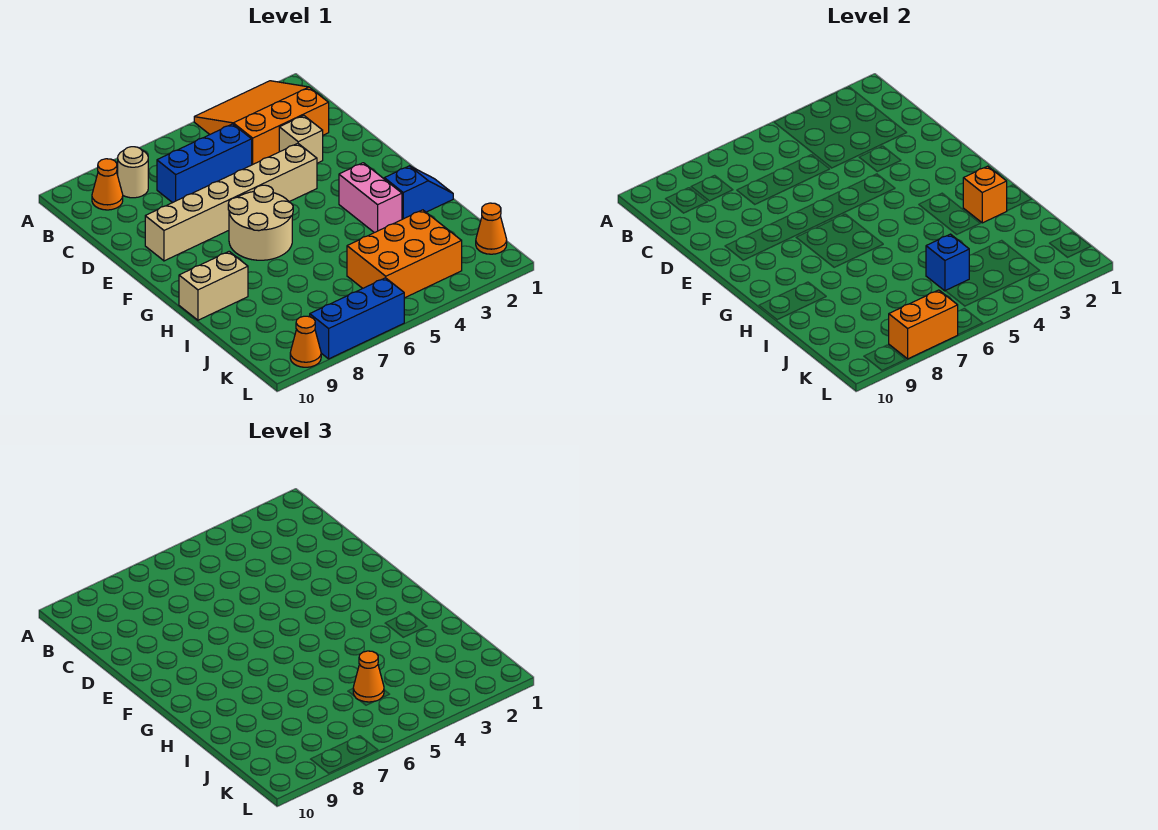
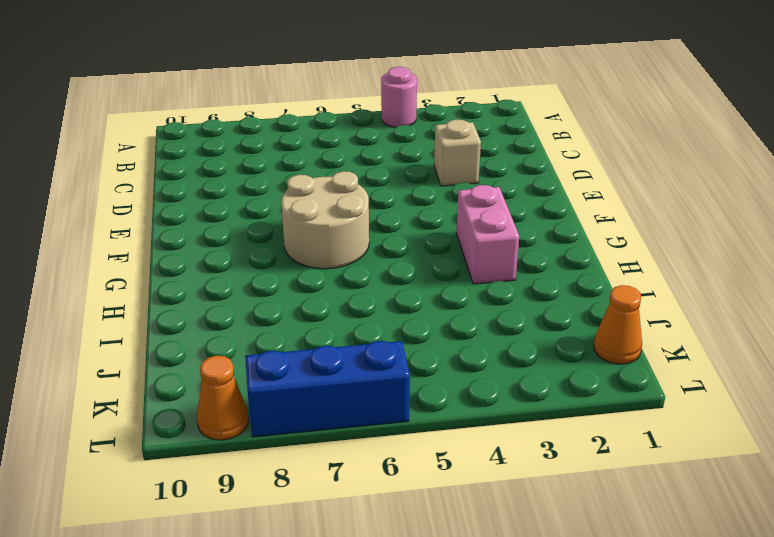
pink round brick A4 level 1 -> orange slope A2:C4 level 1 top C
none -> tan round brick B8 level 1
none -> orange cone B9 level 1
none -> blue brick C5:C7 level 1

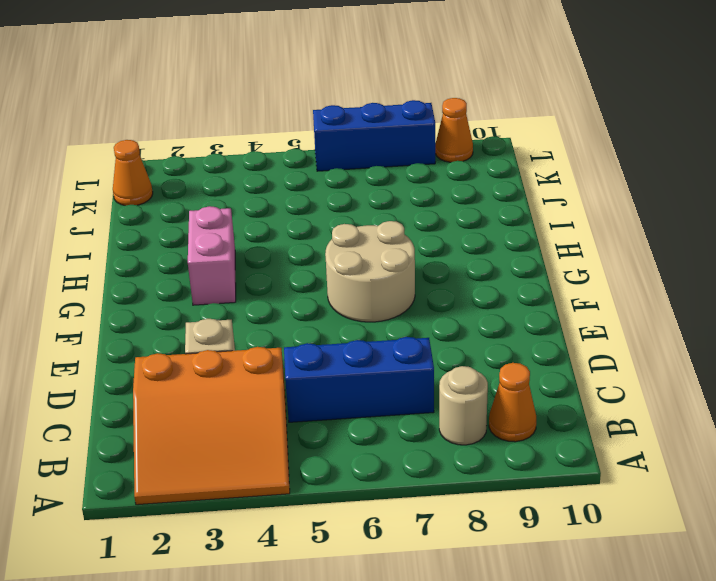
none -> tan brick E4:E9 level 1
none -> blue slope H1:H2 level 1 top 2
none -> tan brick H9:H10 level 1

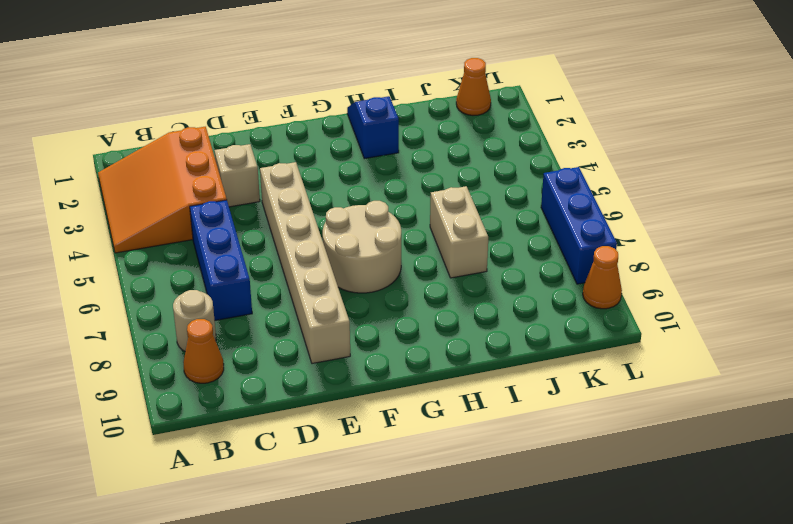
tan brick I6:I7 level 1 -> tan brick H9:H10 level 1
none -> pink brick G3:H3 level 1
none -> orange brick J3:K5 level 1
none -> orange brick H2 level 2

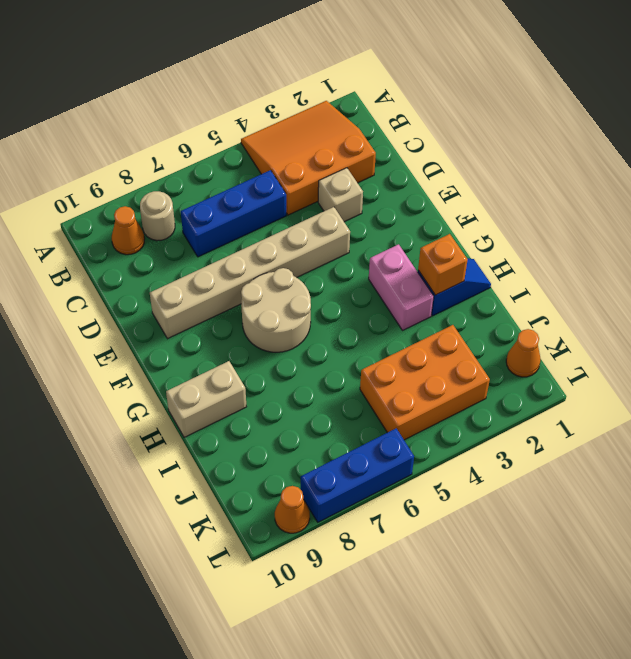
none -> blue brick J5 level 2
none -> orange brick L7:L8 level 2
none -> orange cone J5 level 3

